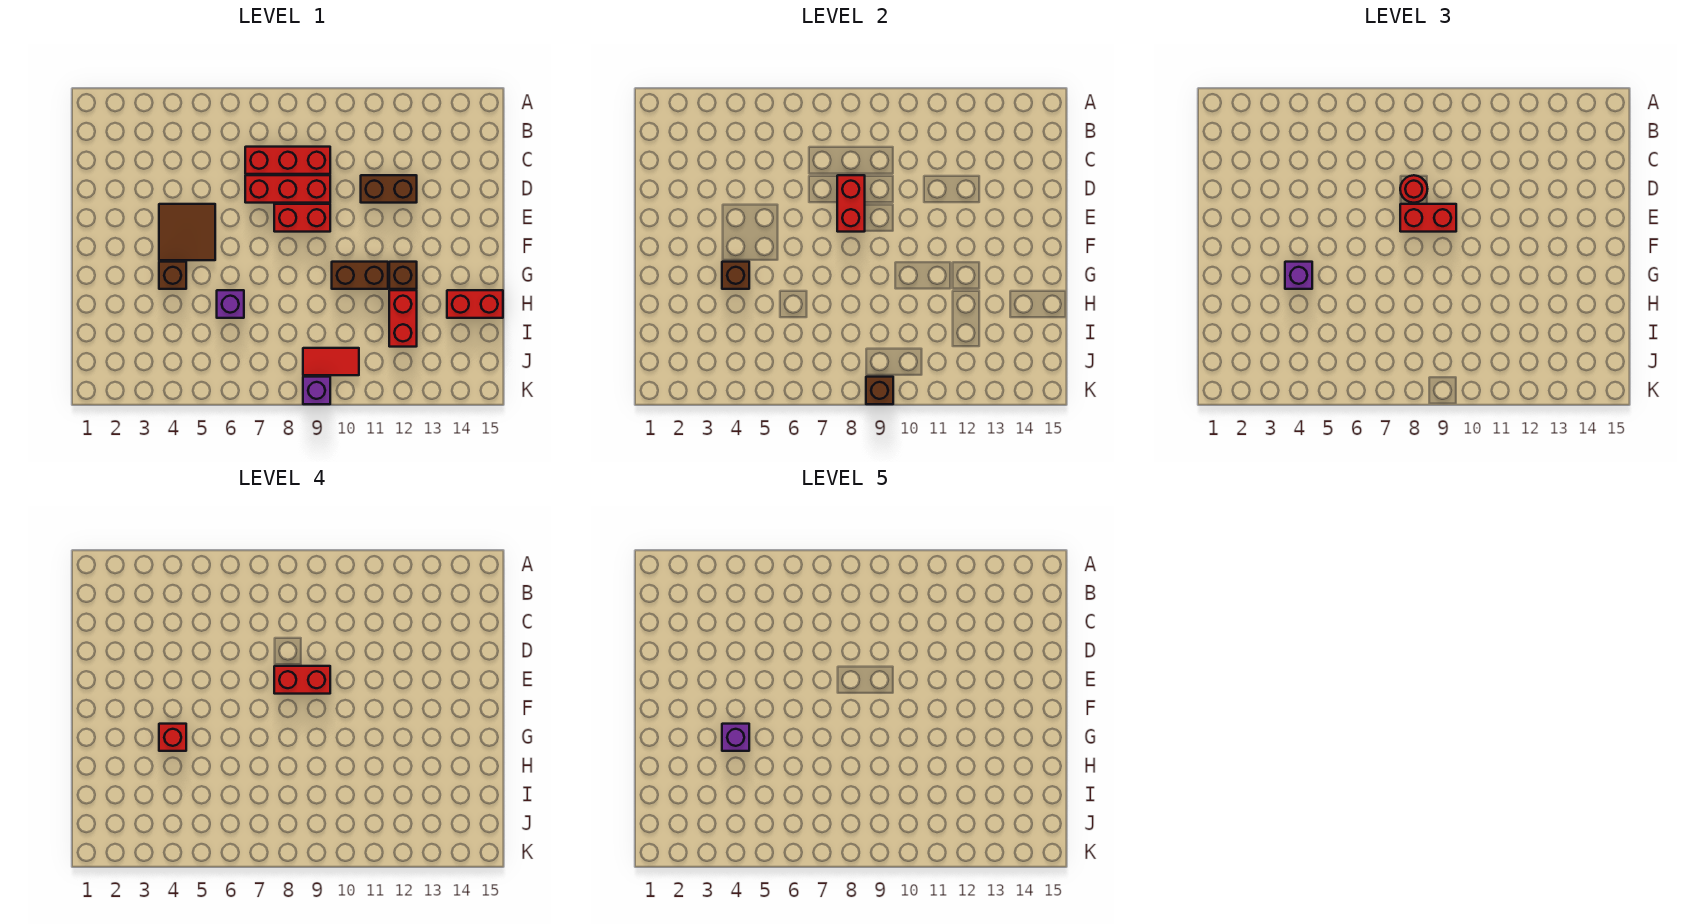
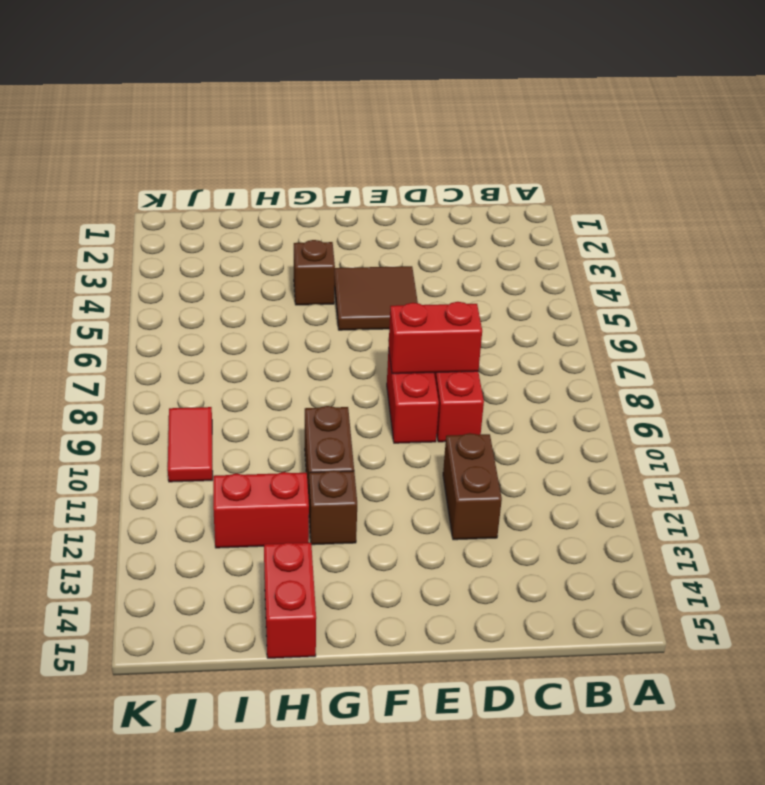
none -> red brick C7:C9 level 1
none -> purple brick H6 level 1
none -> purple brick K9 level 1

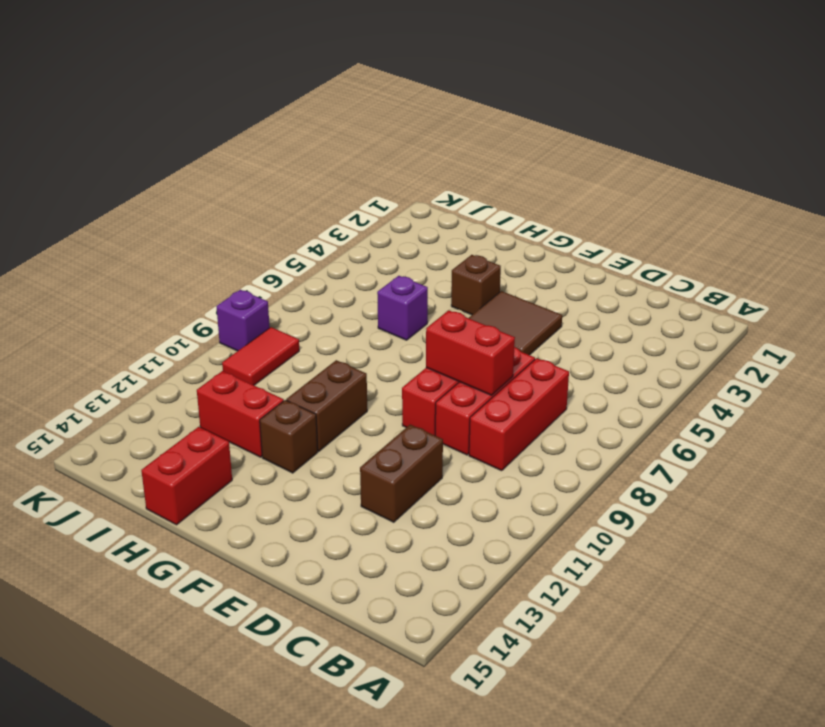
none -> brown brick G4 level 2
none -> brown brick K9 level 2
none -> red round brick D8 level 3

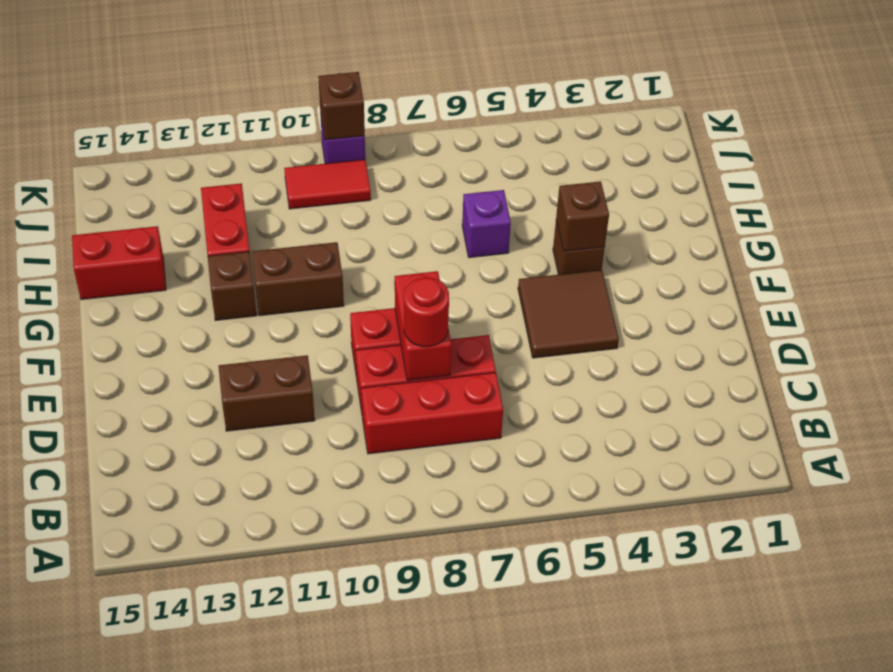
none -> red brick E8:E9 level 3
none -> purple brick G4 level 3
none -> red brick E8:E9 level 4

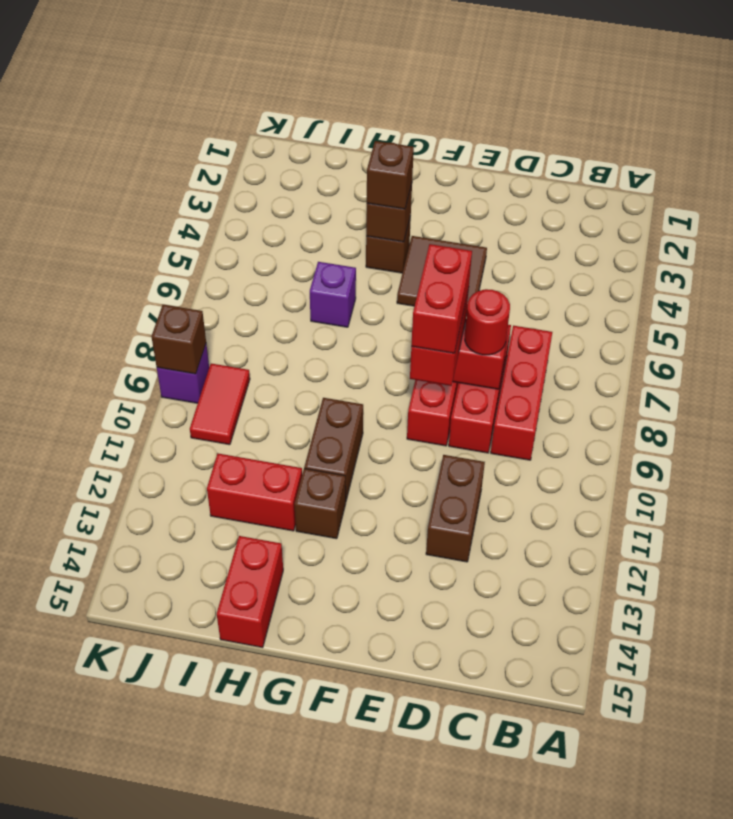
brown brick G4 level 3 -> purple brick G4 level 3
none -> red brick G4 level 4
none -> purple brick G4 level 5

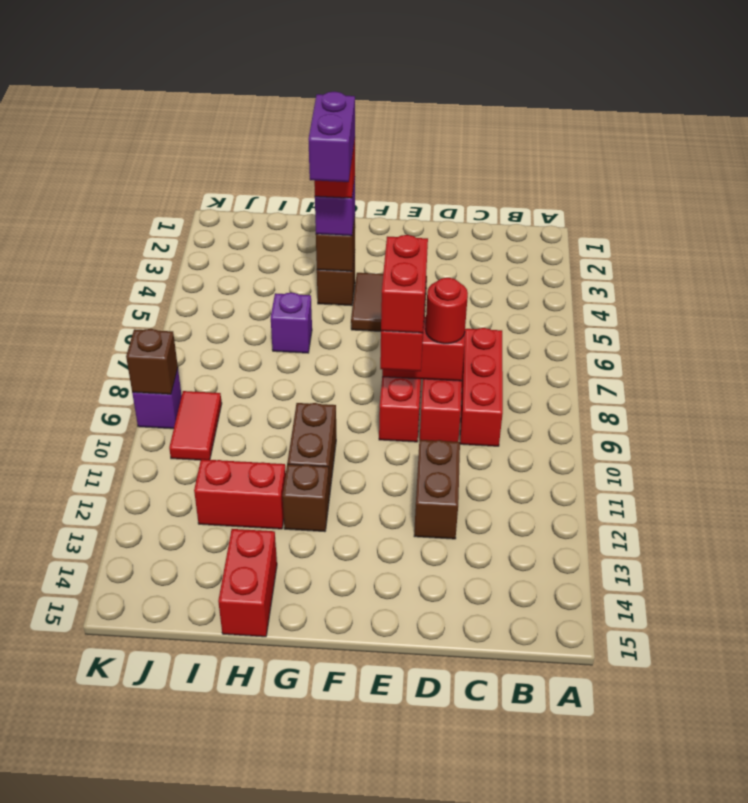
purple brick G4:G5 level 5 -> purple brick G4 level 5

